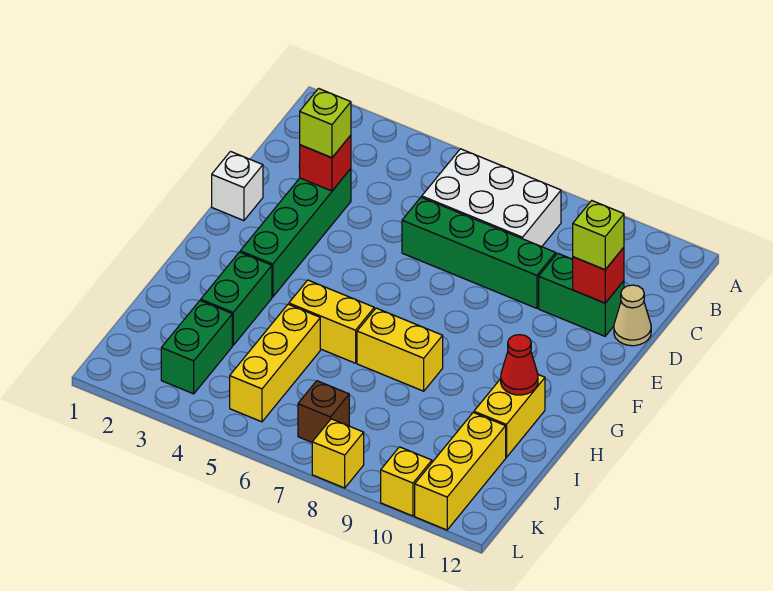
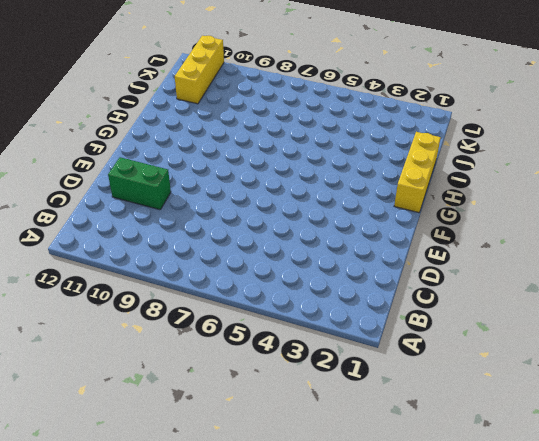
yellow brick G1:I1 level 1 -> yellow brick I5:K5 level 1
none -> white brick B6:C8 level 1
none -> green brick D3:G3 level 1
none -> green brick D6:D9 level 1

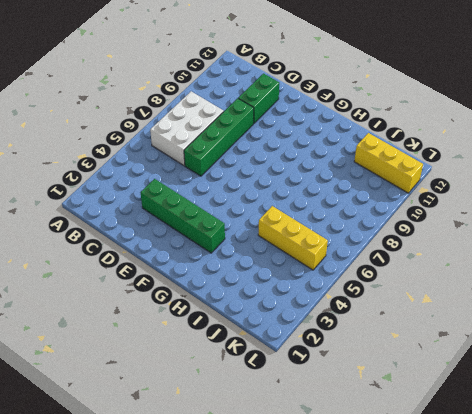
none -> tan cone D12 level 1
none -> white brick E1 level 1
none -> green brick H3:I3 level 1

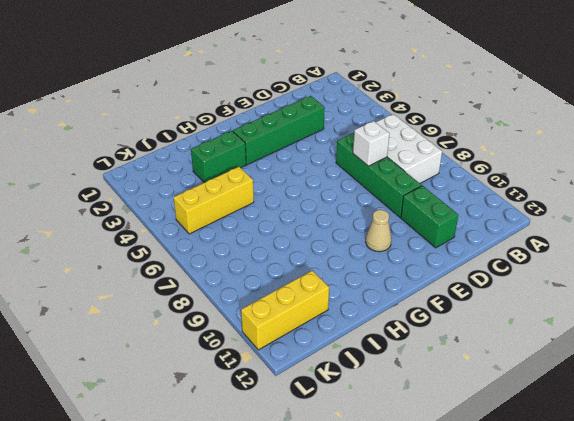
white brick D7 level 2 -> white brick E1 level 1
tan cone F10 level 1 -> tan cone D12 level 1
none -> yellow brick H5:H6 level 1
none -> yellow brick H7:H8 level 1
none -> yellow brick H11:I11 level 1

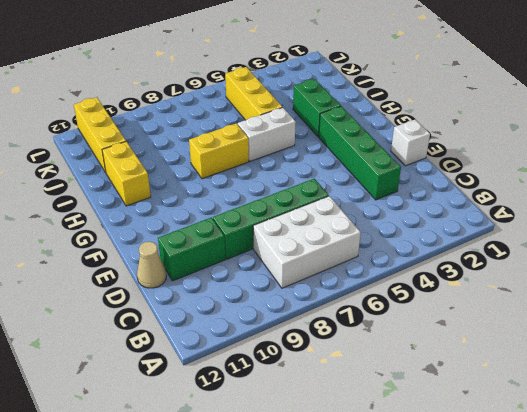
white brick H5:H6 level 1 -> yellow brick H5:H6 level 1
none -> green brick J3:K3 level 1
none -> brown brick K7 level 1
none -> yellow brick L8 level 1

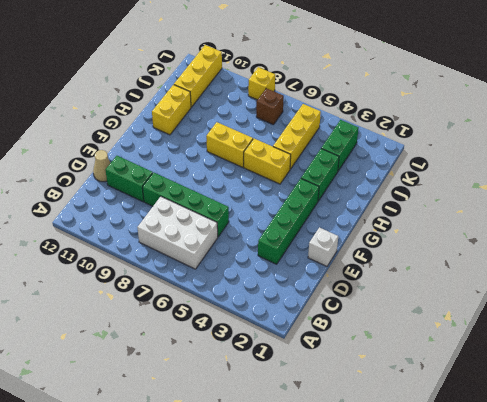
none -> yellow brick L10 level 1
none -> red brick D3 level 2
none -> red brick D11 level 2

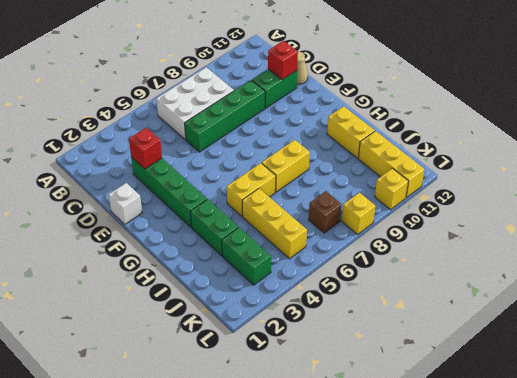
none -> red cone H11 level 2
none -> lime brick D3 level 3
none -> lime brick D11 level 3

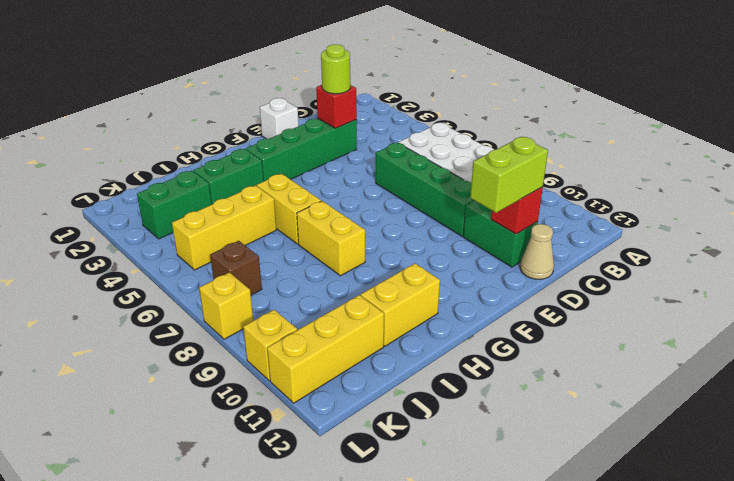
lime round brick D3 level 3 -> lime brick D3 level 3
lime brick D11:E11 level 3 -> lime brick D11 level 3
none -> red cone H11 level 2

